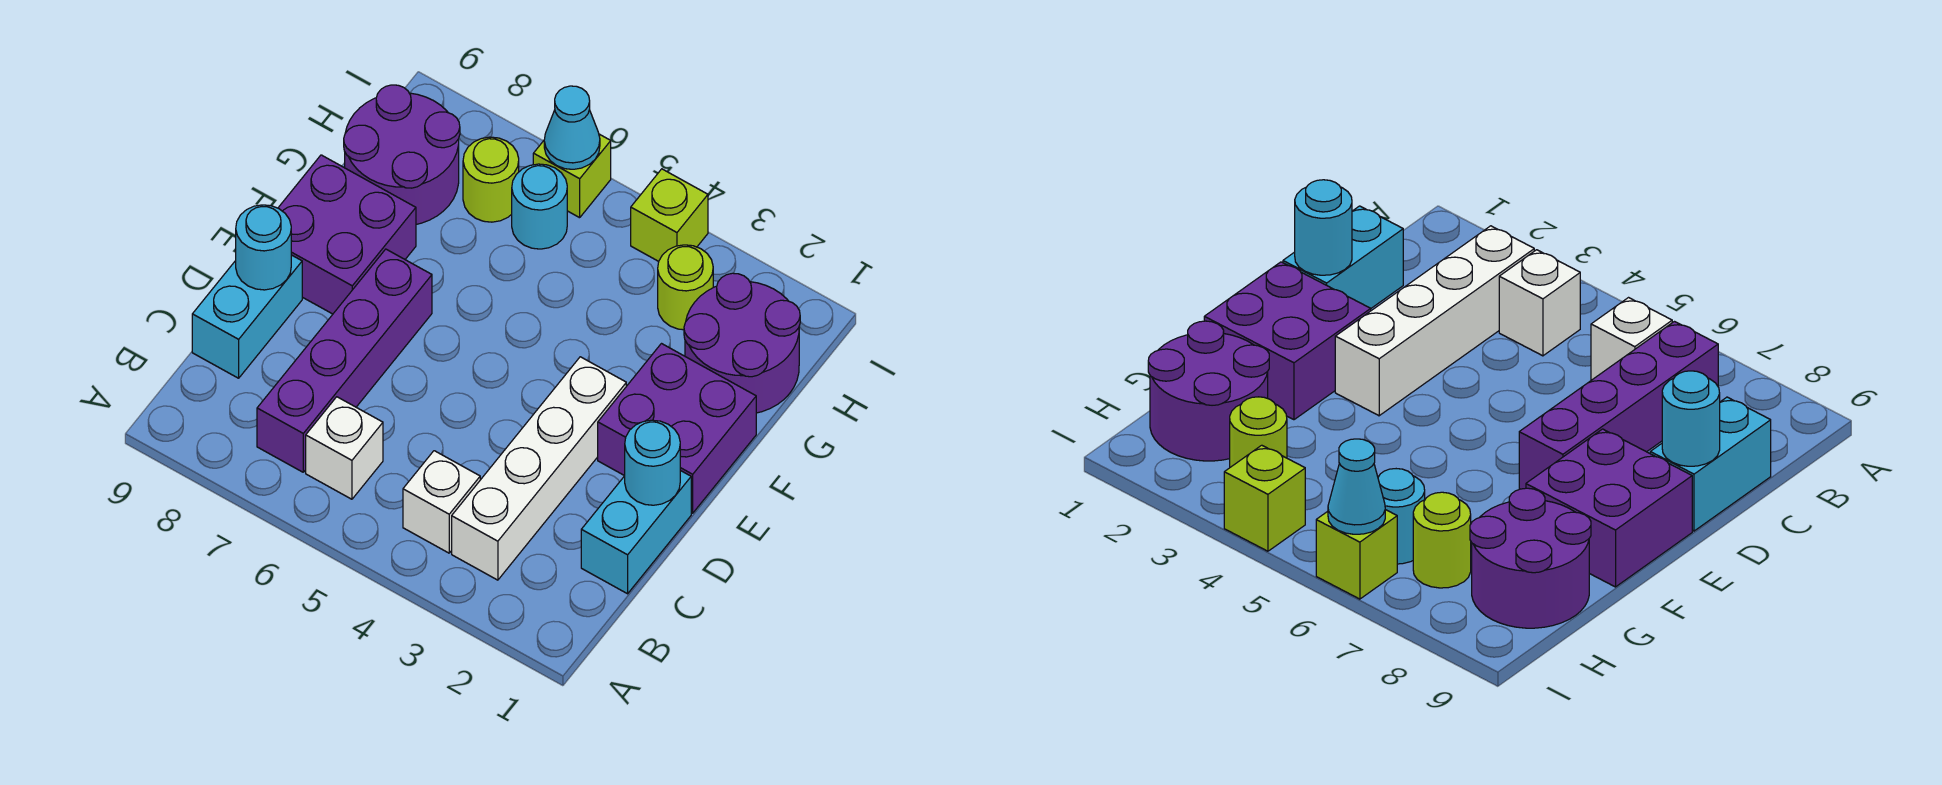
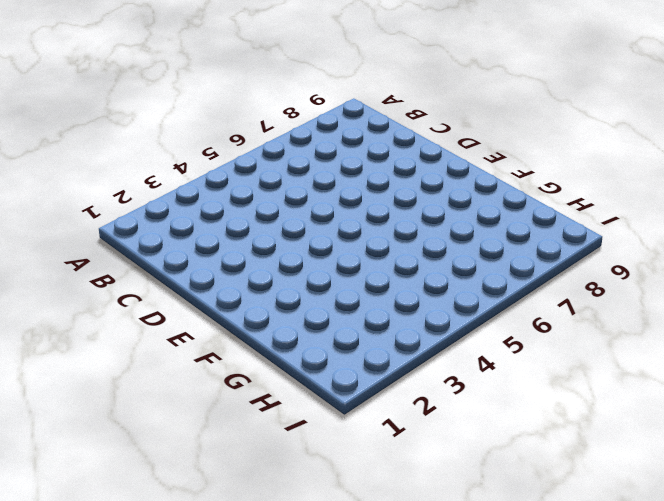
none -> white brick B3:E3 level 1
none -> white brick B4 level 1
none -> white brick B6 level 1

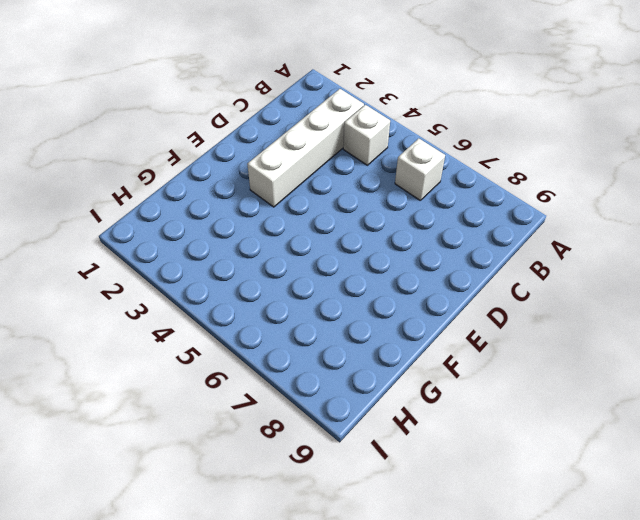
none -> purple brick B7:E7 level 1
none -> cyan brick C1:D1 level 1
none -> cyan brick C9:D9 level 1

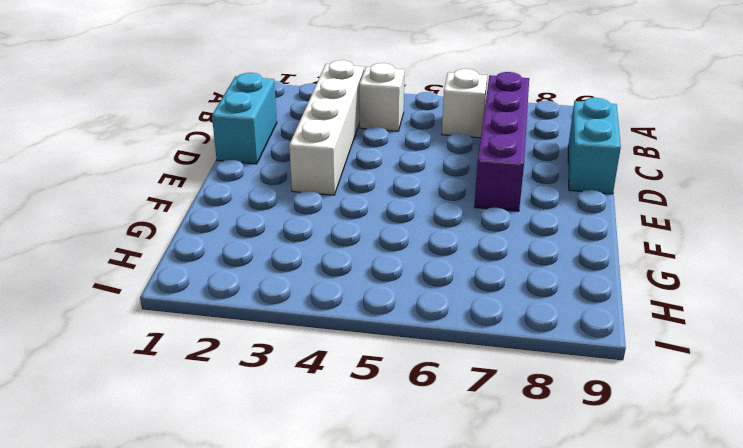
none -> purple brick E1:F2 level 1
none -> purple brick E8:F9 level 1
none -> purple round brick G1:H2 level 1

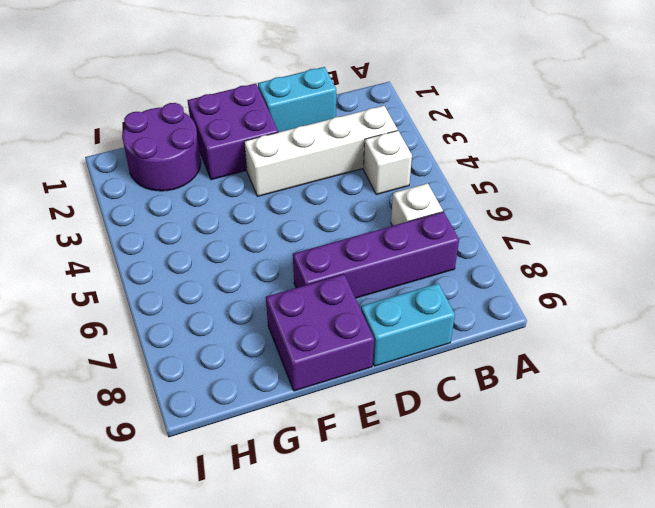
none -> purple round brick G8:H9 level 1
none -> lime round brick H3 level 1
none -> cyan round brick H6 level 1

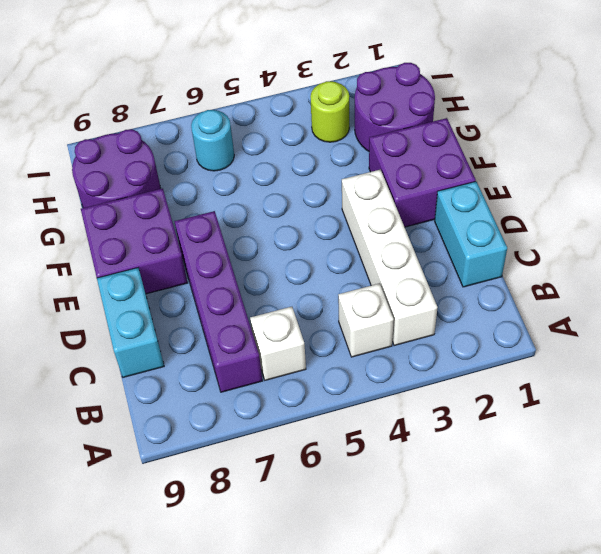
none -> lime round brick H7 level 1
none -> lime brick I4 level 1
none -> lime brick I6 level 1

